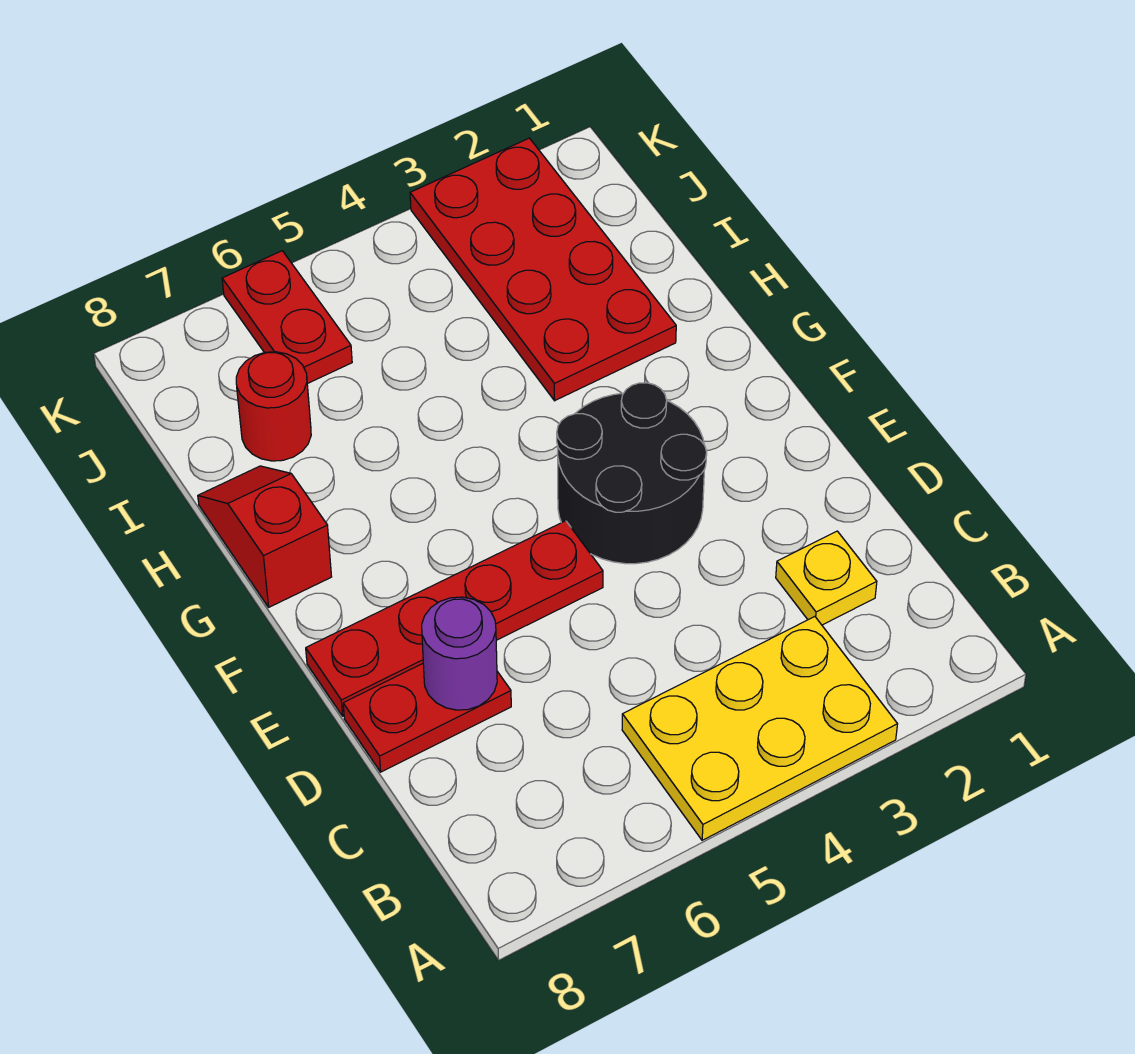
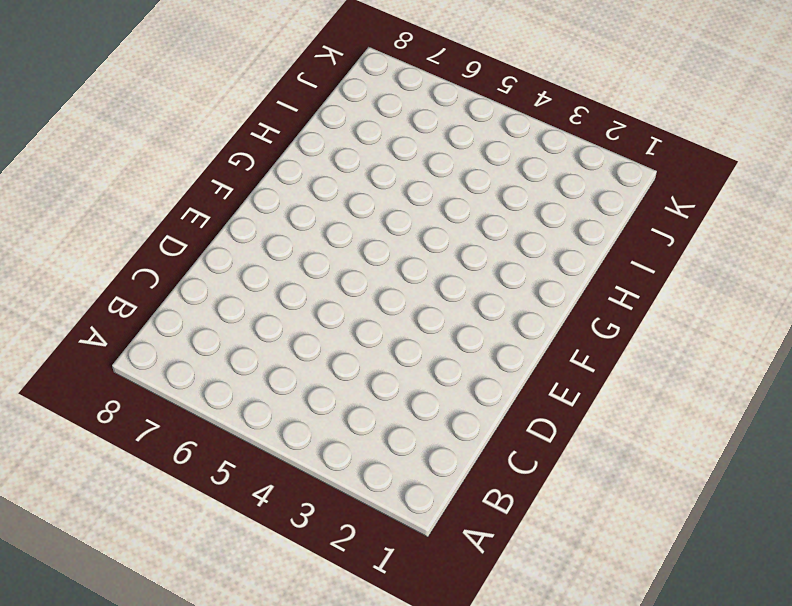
none -> yellow plate A3:B5 level 1
none -> yellow plate C2 level 1

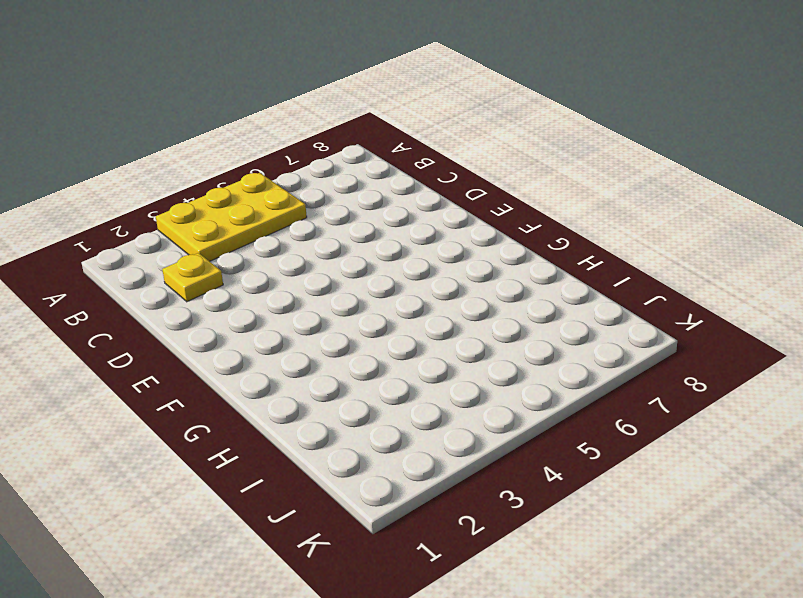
none -> red plate D7:D8 level 1
none -> black round brick E3:F4 level 1

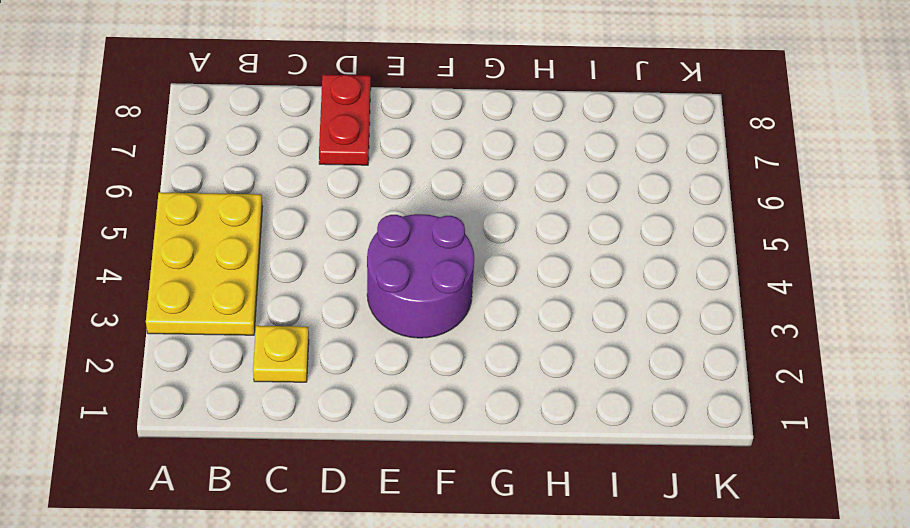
purple round brick E3:F4 level 1 -> black round brick E3:F4 level 1
none -> red plate E5:E8 level 1
none -> red slope G8:H8 level 1 top G

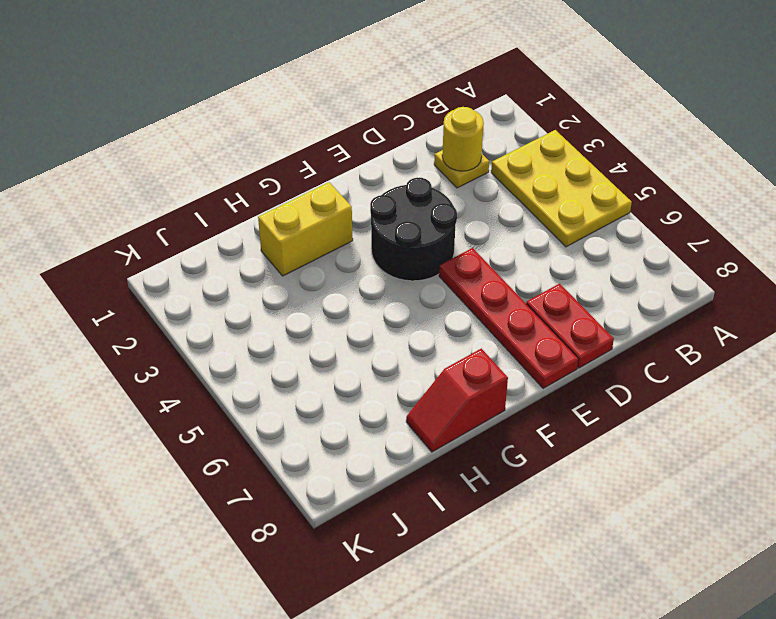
yellow round brick C2 level 2 -> none
yellow brick G2:H2 level 1 -> red plate H2:K3 level 1
none -> red round brick I7 level 1
none -> red plate J6:K6 level 1

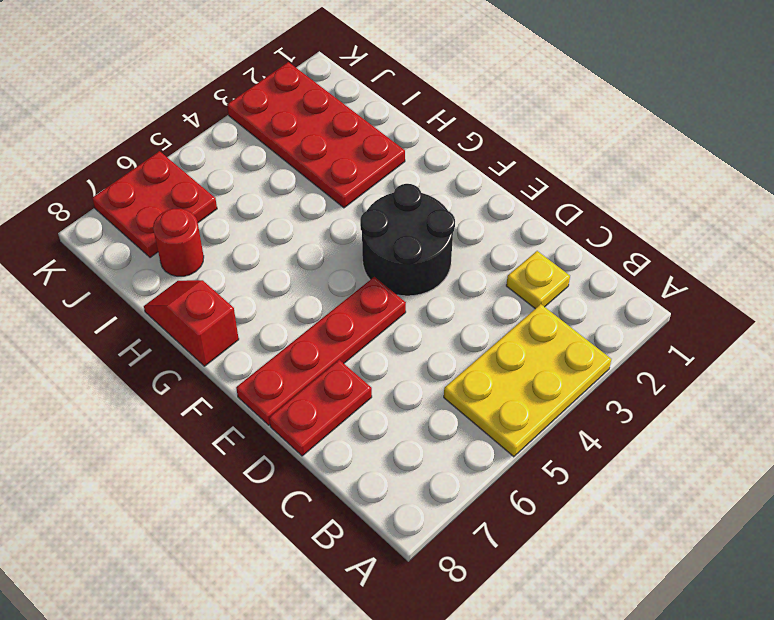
red plate J6:K7 level 1 -> red plate J6:K6 level 1
none -> purple round brick D7 level 2

